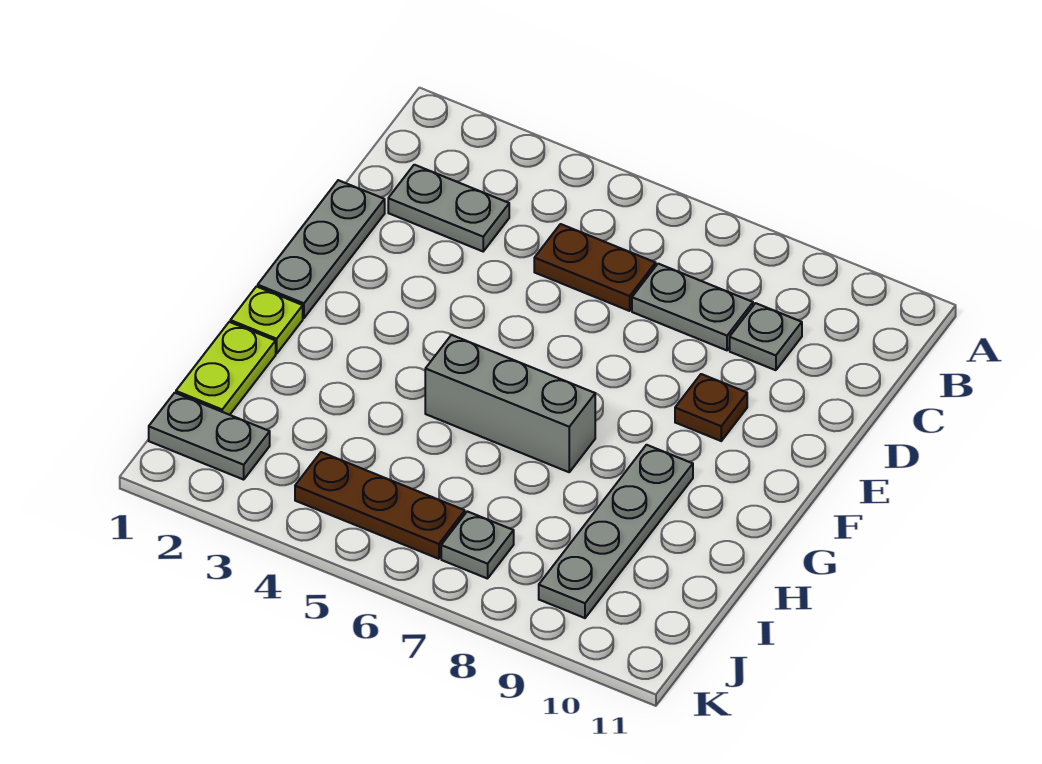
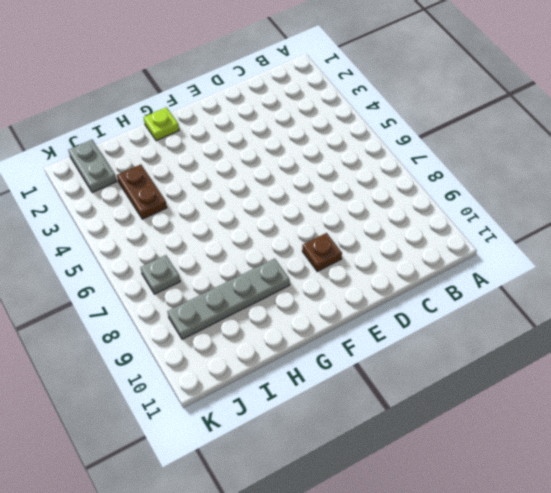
brown plate I3:I4 level 1 -> brown plate C5:C6 level 1
none -> grey plate C2:C3 level 1
none -> grey plate C7:C8 level 1
none -> grey plate C9 level 1

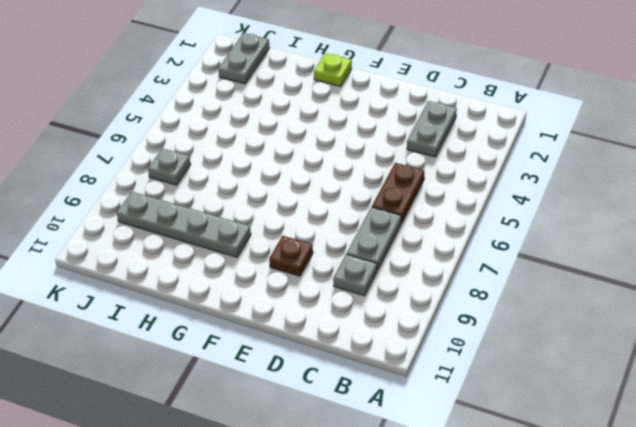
none -> grey plate D1:F1 level 1
none -> grey brick G5:G7 level 1
none -> lime plate H1:I1 level 1

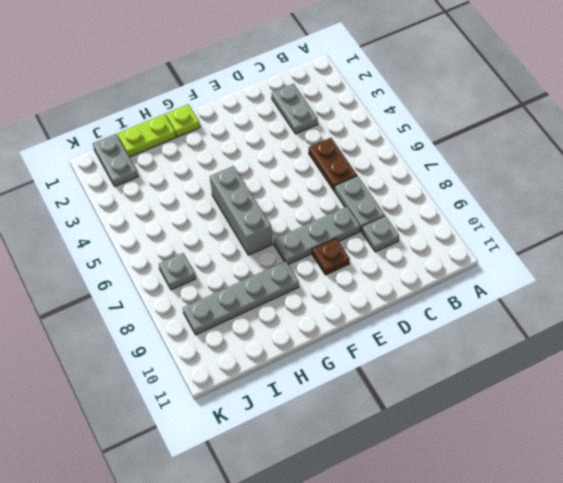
grey plate D8:F8 level 1 -> grey plate D1:F1 level 1
none -> brown plate J4:J6 level 1

